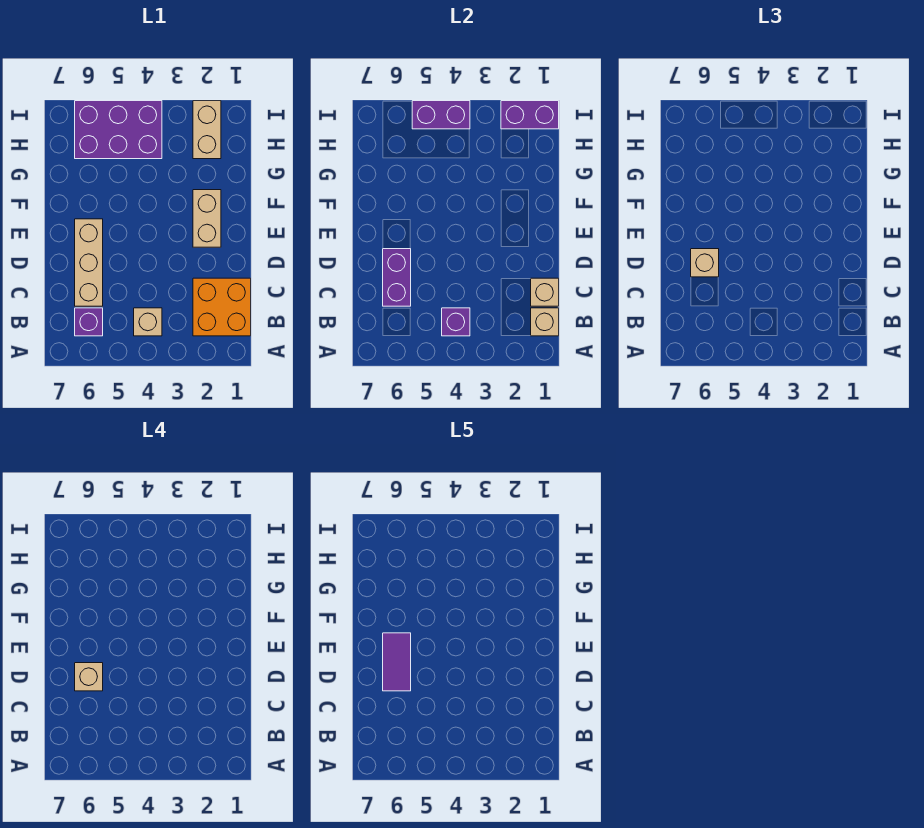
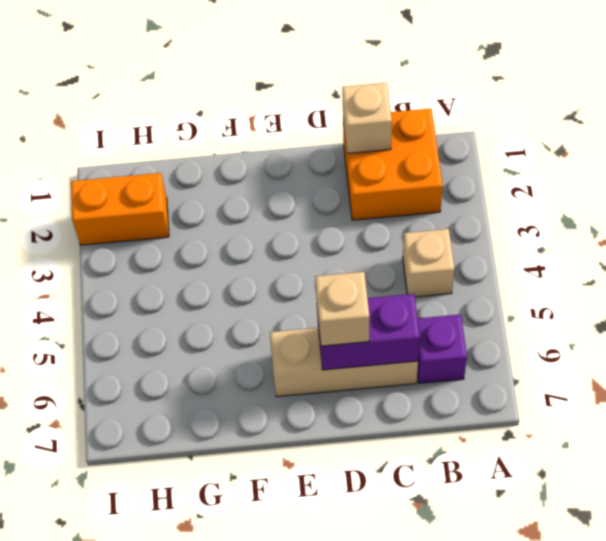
orange brick H2:I2 level 1 -> tan brick H2:I2 level 1
none -> tan brick E2:F2 level 1
none -> purple brick H4:I6 level 1
none -> tan brick B1 level 2

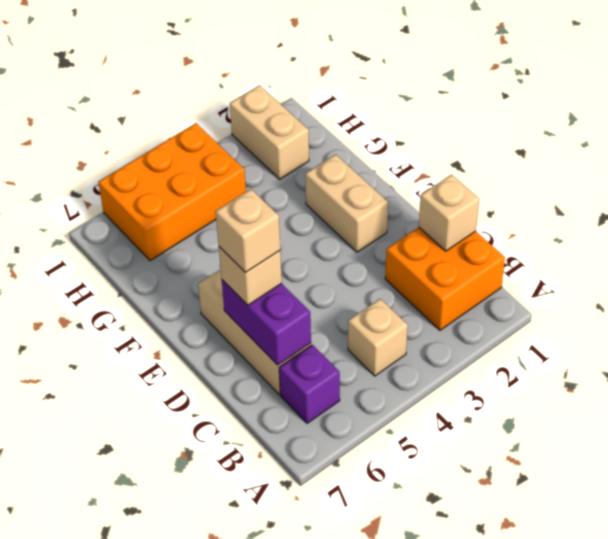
orange brick H4:I6 level 1 -> purple brick H4:I6 level 1
none -> tan brick B1 level 2
none -> purple brick B4 level 2
none -> purple brick I1:I2 level 2

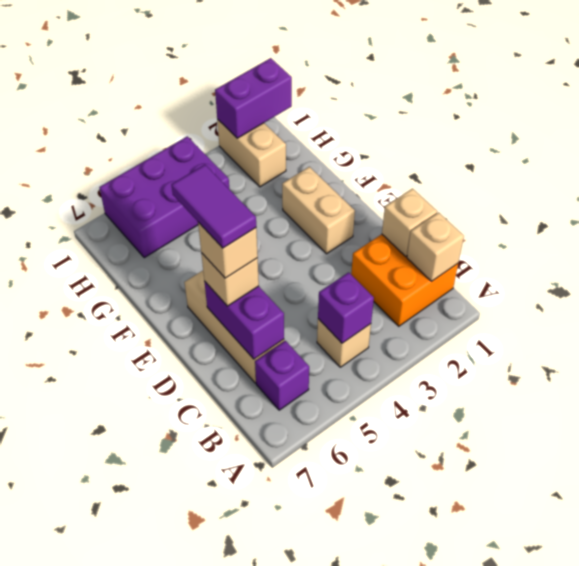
none -> purple brick I4:I5 level 2

